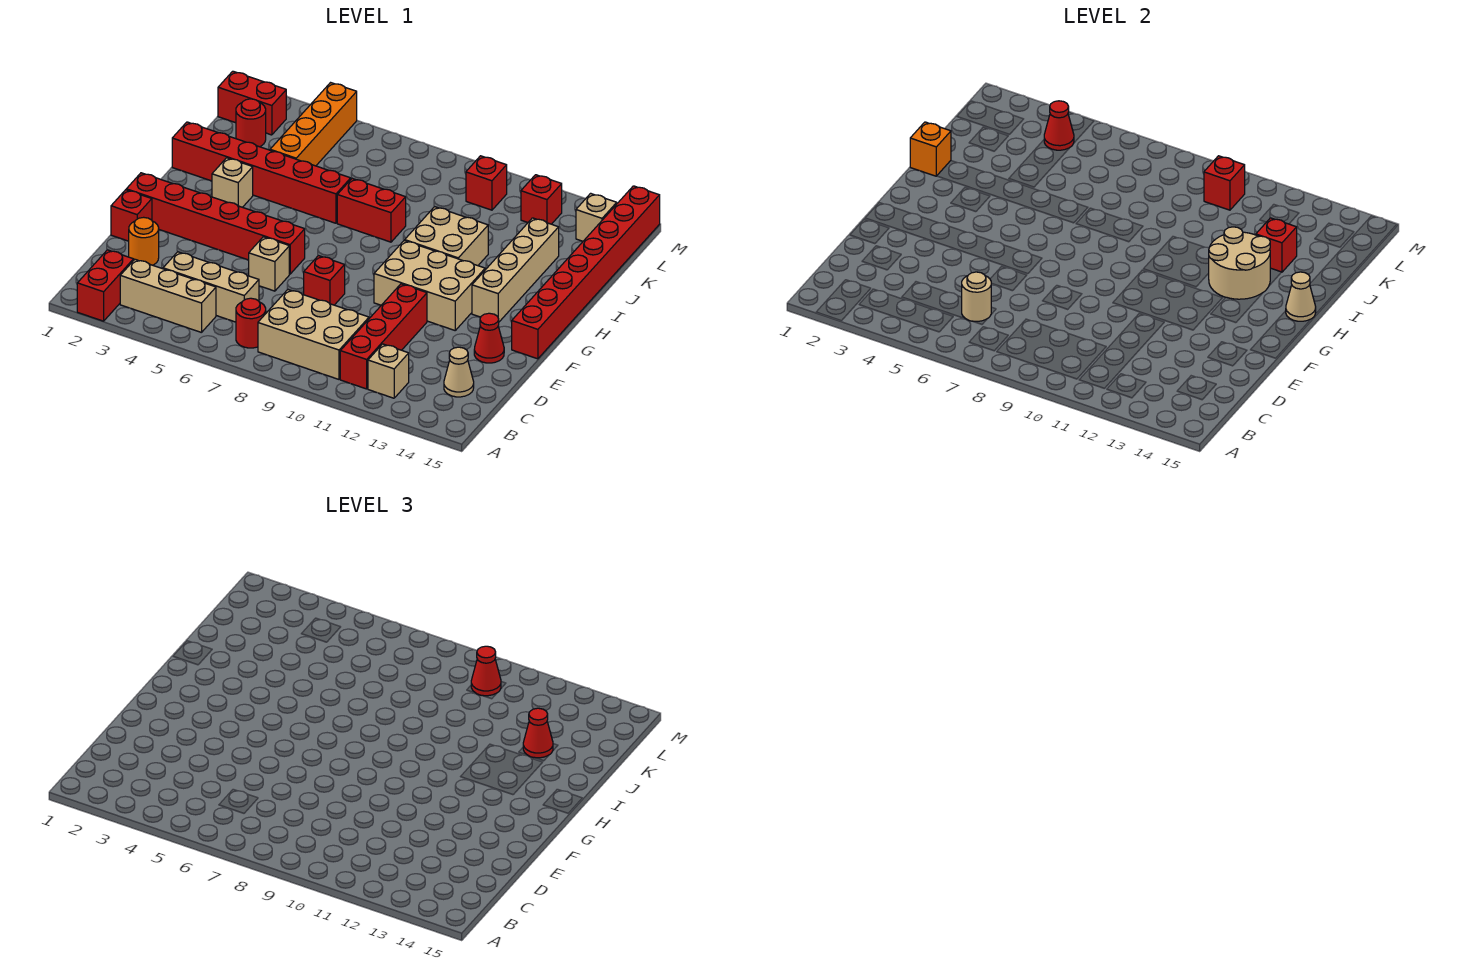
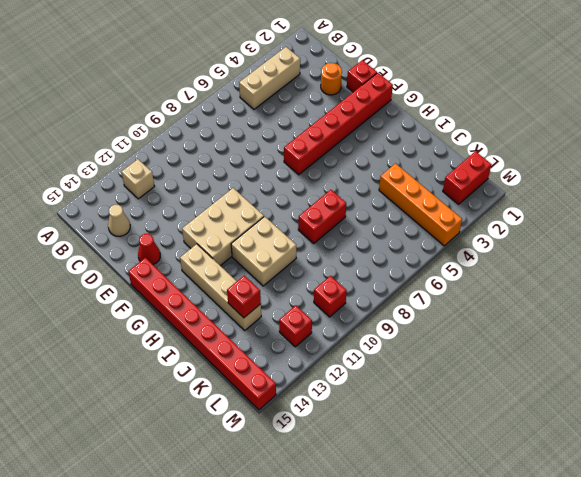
none -> red brick A2:B2 level 1
none -> red round brick B7 level 1
none -> tan brick B8:C10 level 1
none -> red brick B11:E11 level 1

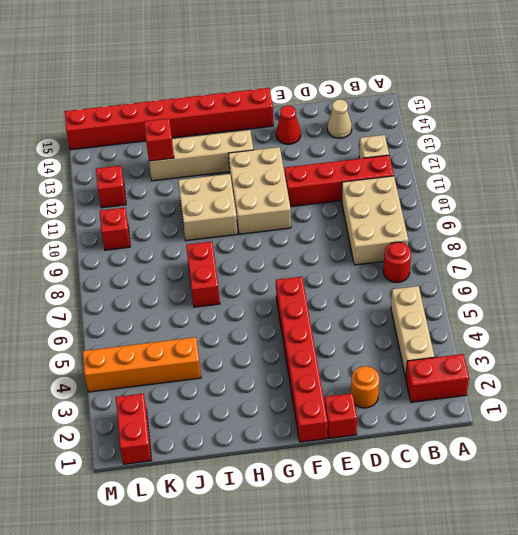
none -> tan brick C4:C6 level 1
none -> tan brick E6 level 1
none -> red brick E8 level 1
none -> tan brick H3 level 1

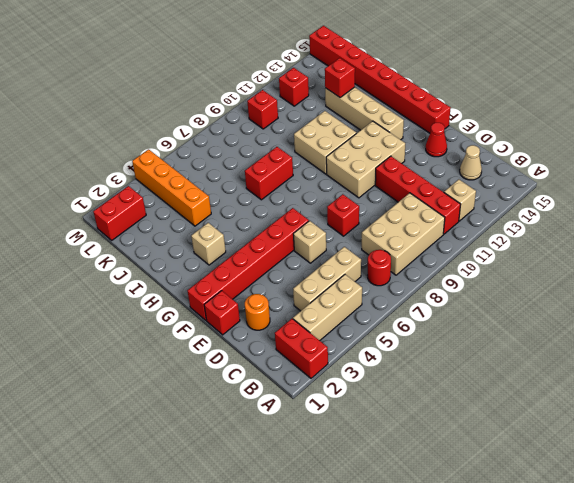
none -> red brick I1:I6 level 1
none -> red round brick K2 level 1
none -> tan brick L14 level 1
none -> tan round brick C6 level 2

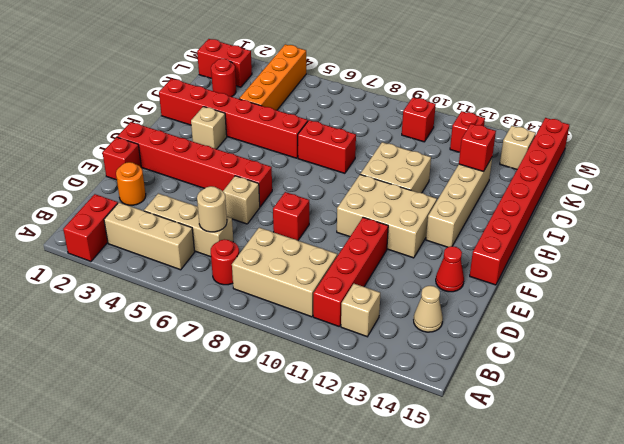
none -> tan round brick H12:I13 level 2
none -> tan cone H15 level 2
none -> orange brick I1 level 2
none -> red cone L4 level 2

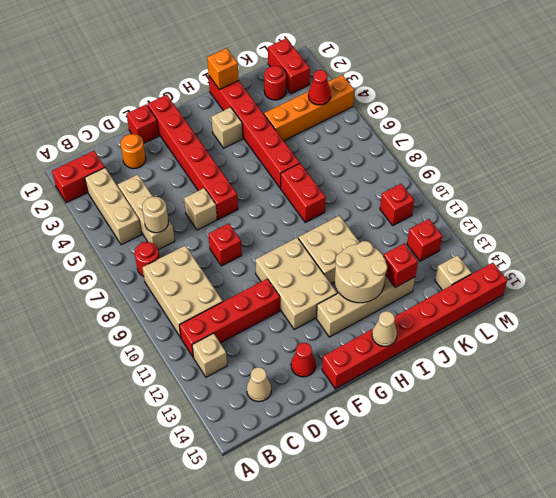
none -> red brick L10 level 2
none -> red cone J13 level 3
none -> red cone L10 level 3

